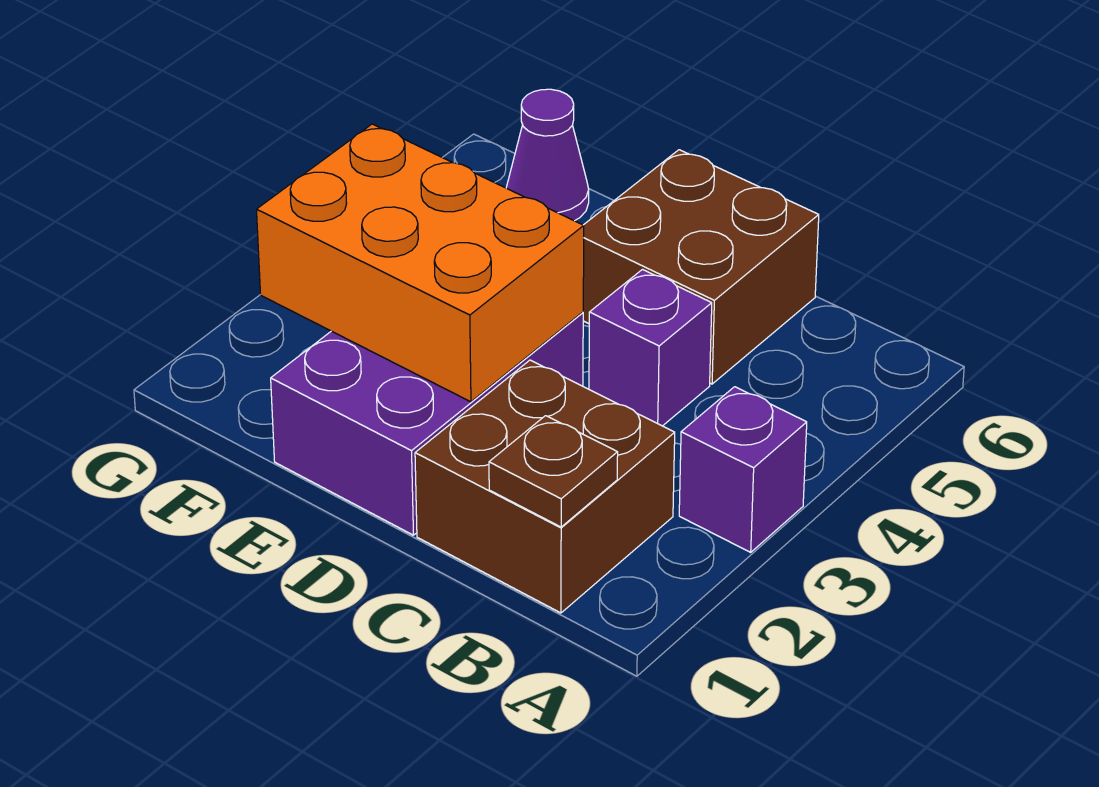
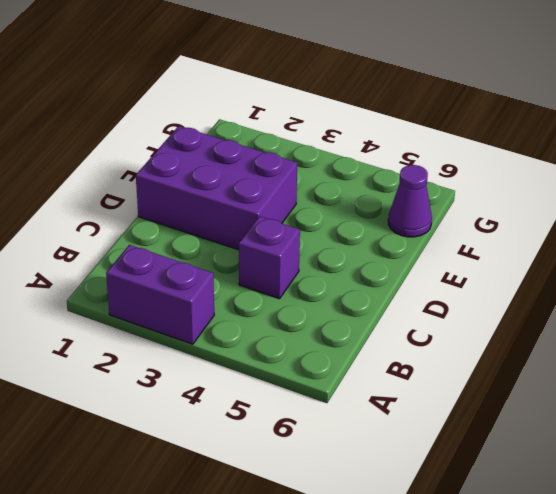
purple brick A2:A3 level 1 -> purple brick A3 level 1
none -> brown brick B1:C2 level 1
none -> brown brick C5:D6 level 1

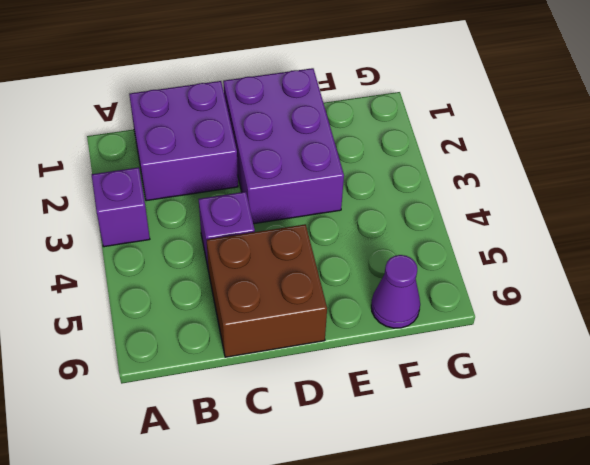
purple brick B1:C2 level 1 -> brown brick B1:C2 level 1
none -> brown plate B1 level 2
none -> orange brick D2:F3 level 2

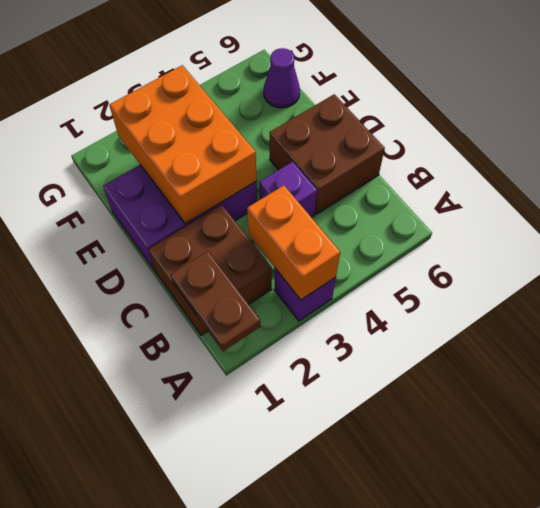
brown plate A1:B1 level 2 -> brown plate B1 level 2
orange brick A3:B3 level 2 -> none

